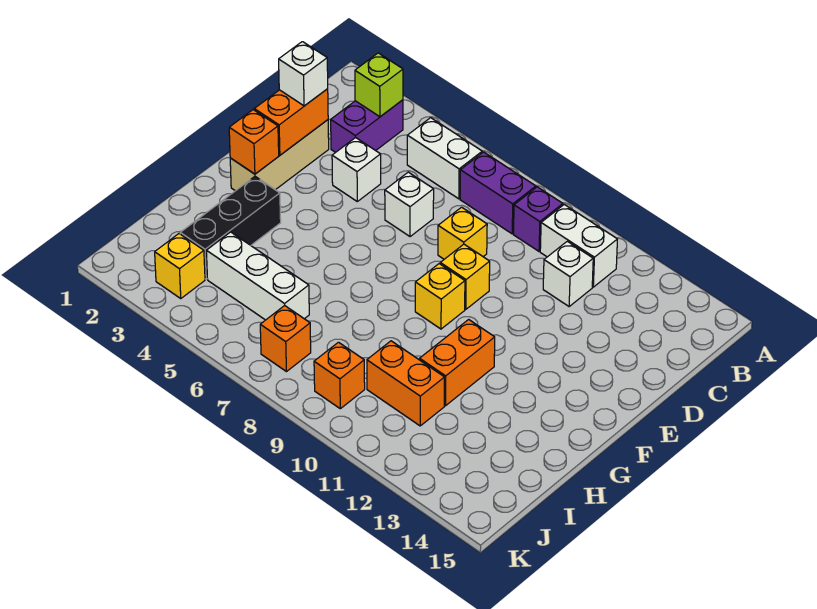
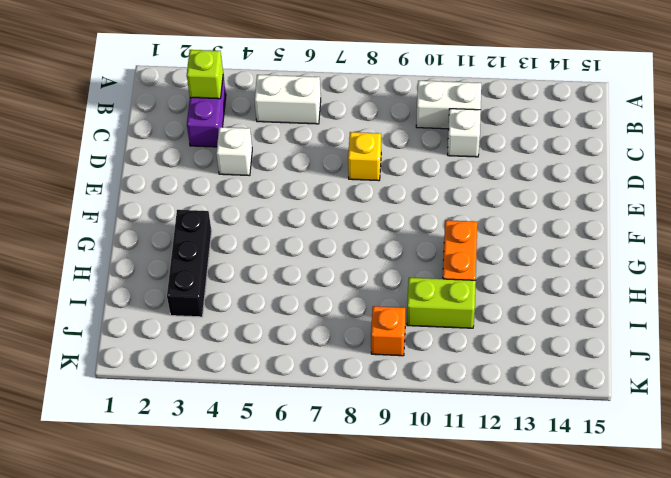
lime brick I10:I11 level 1 -> orange brick I10:I11 level 1
none -> purple brick B7:B8 level 1
none -> purple brick B9 level 1
none -> tan brick D2:F2 level 1

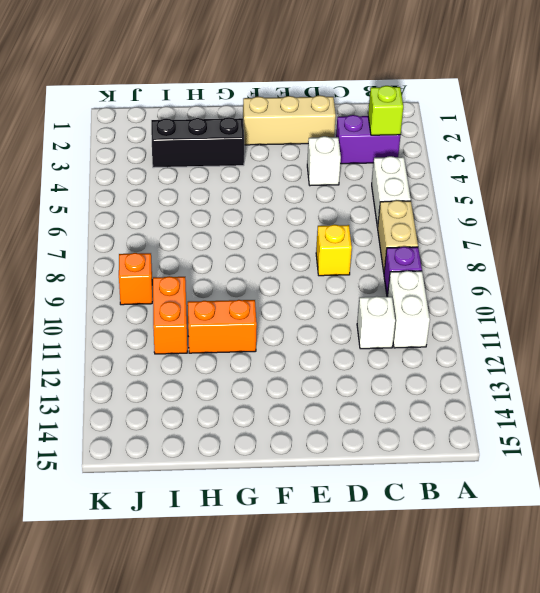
tan brick B7:B8 level 1 -> purple brick B7:B8 level 1
none -> white brick D6 level 1
none -> yellow brick E9 level 1
none -> yellow brick F9 level 1

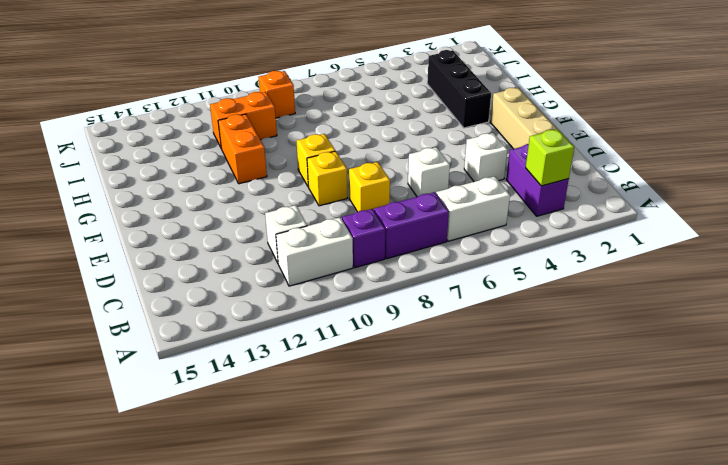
none -> white brick I4:I6 level 1
none -> yellow brick J3 level 1
none -> orange brick J7 level 1

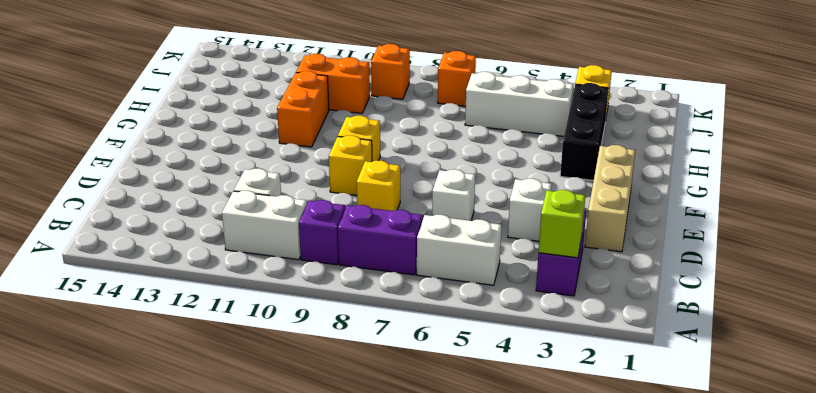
none -> orange brick D2:E2 level 2
none -> orange brick F2 level 2
none -> white brick D2 level 3

